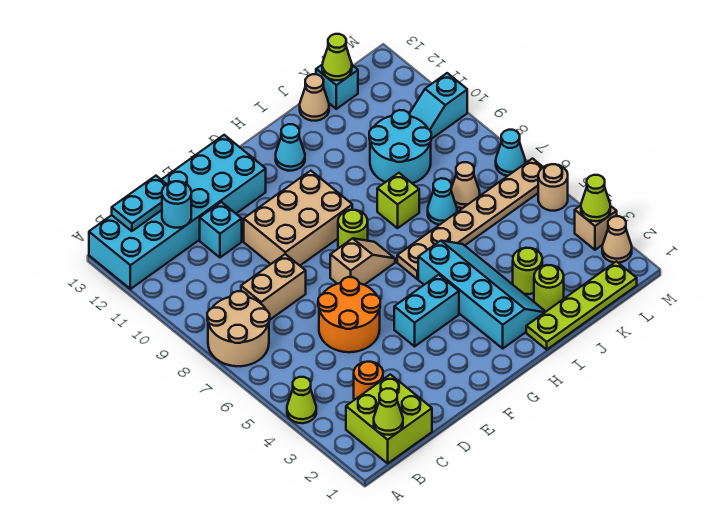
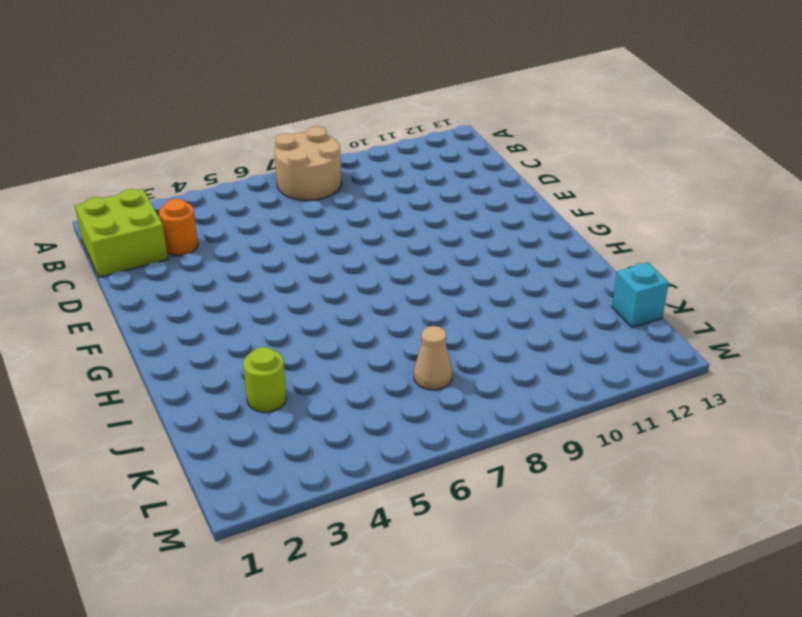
none -> lime cone A4 level 1
none -> cyan brick A12:F13 level 1
none -> tan brick C8:D8 level 1
none -> orange round brick D5:E6 level 1

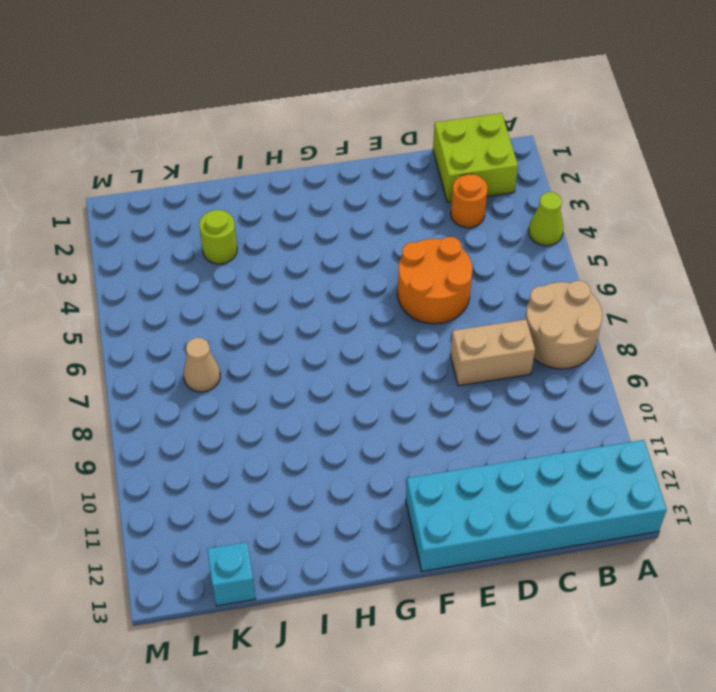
none -> cyan brick D11 level 1
none -> tan brick E9:G10 level 1
none -> cyan brick F4:G4 level 1
none -> tan slope F7:G7 level 1 top F

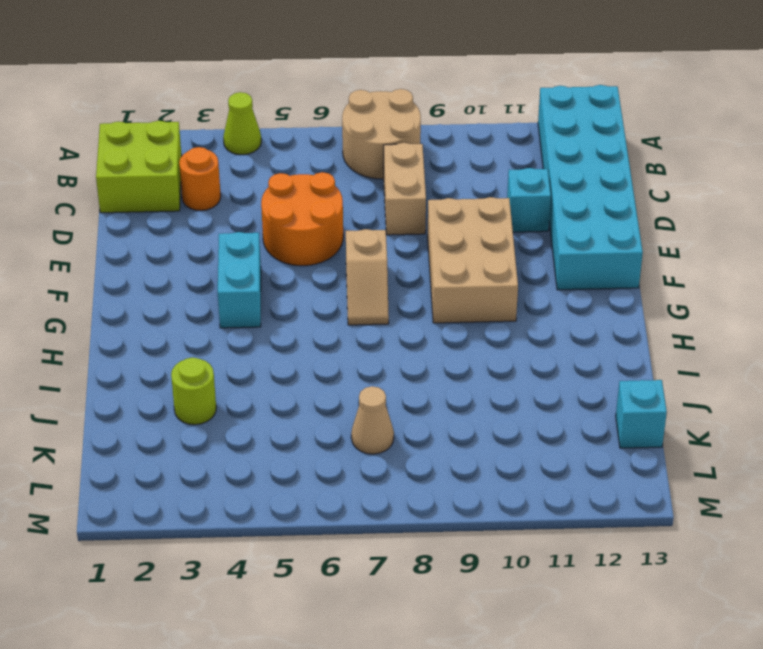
none -> lime round brick G8 level 1
none -> cyan slope H2:I5 level 1 top H
none -> tan plate H6:M6 level 1
none -> cyan cone H12 level 1

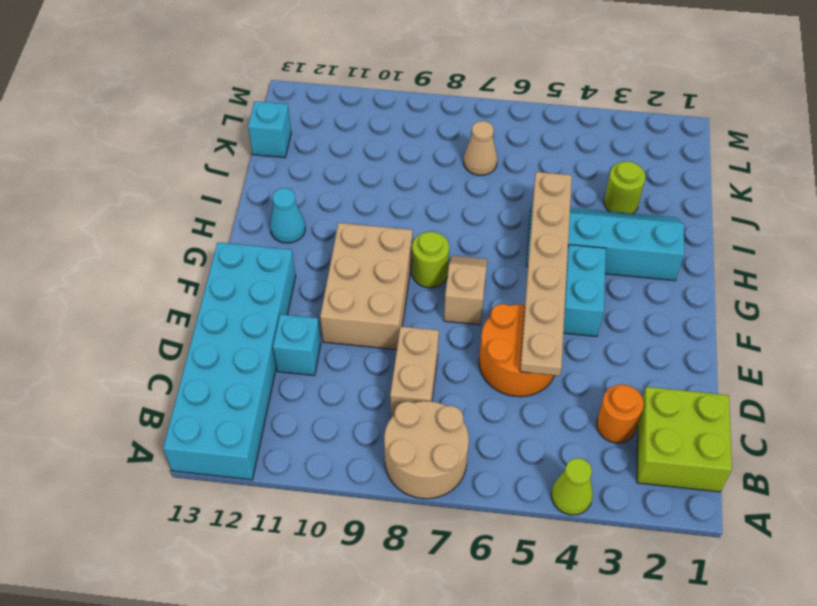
tan plate D5:I5 level 2 -> tan plate H6:M6 level 1
none -> lime plate I1:L1 level 1
none -> lime brick I8 level 1
none -> lime round brick J2 level 1
none -> cyan cone J7 level 1

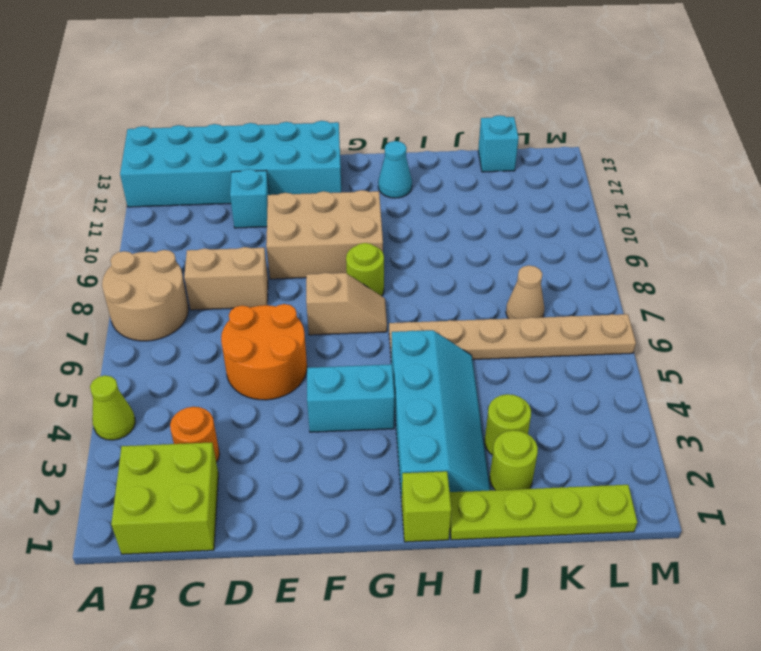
lime brick H1 level 1 -> lime brick I8 level 1
none -> cyan cone J7 level 1
none -> cyan round brick J9:K10 level 1
none -> tan cone J13 level 1
none -> cyan slope L10:M10 level 1 top M

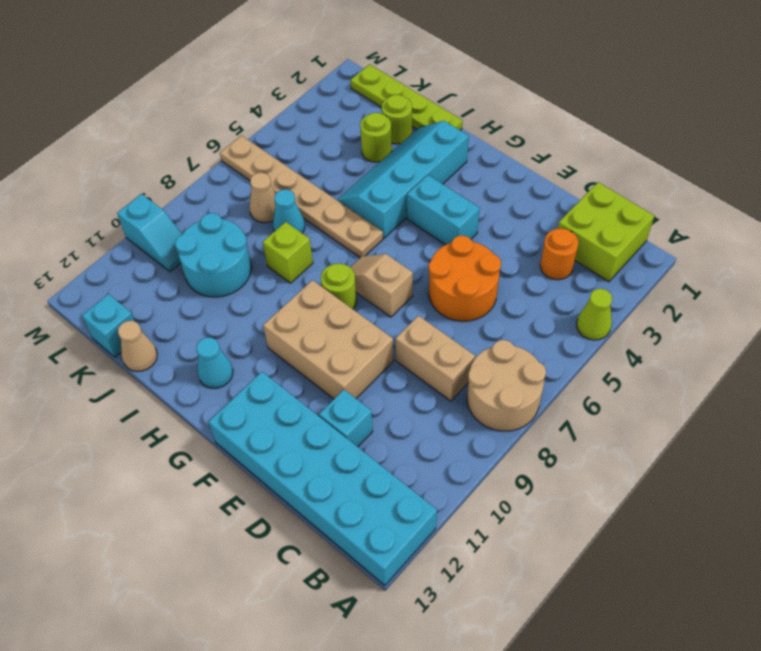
none -> tan cone M2 level 1
none -> tan brick M3 level 1
none -> tan round brick M5 level 1
none -> cyan cone M7 level 1

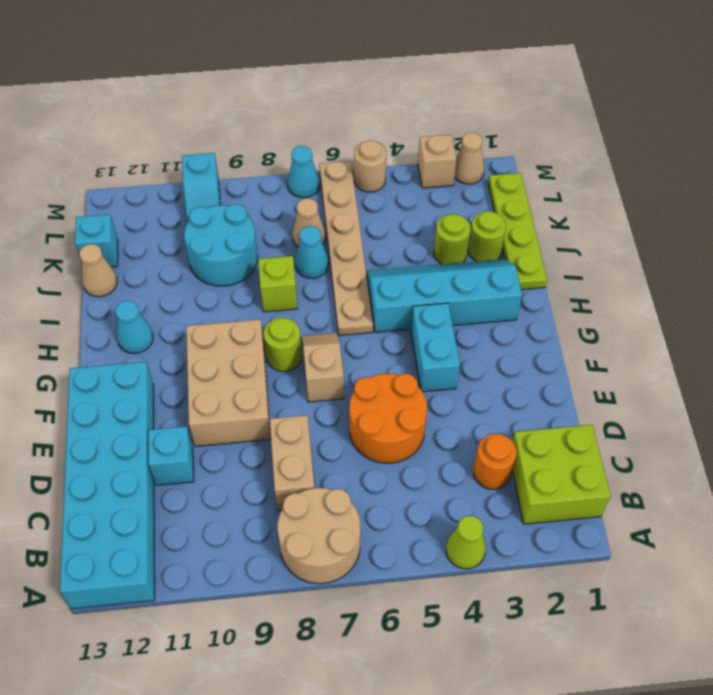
none -> lime cone B1 level 2
none -> cyan plate B13:C13 level 2
none -> cyan round brick C12 level 2
none -> lime cone K13 level 2

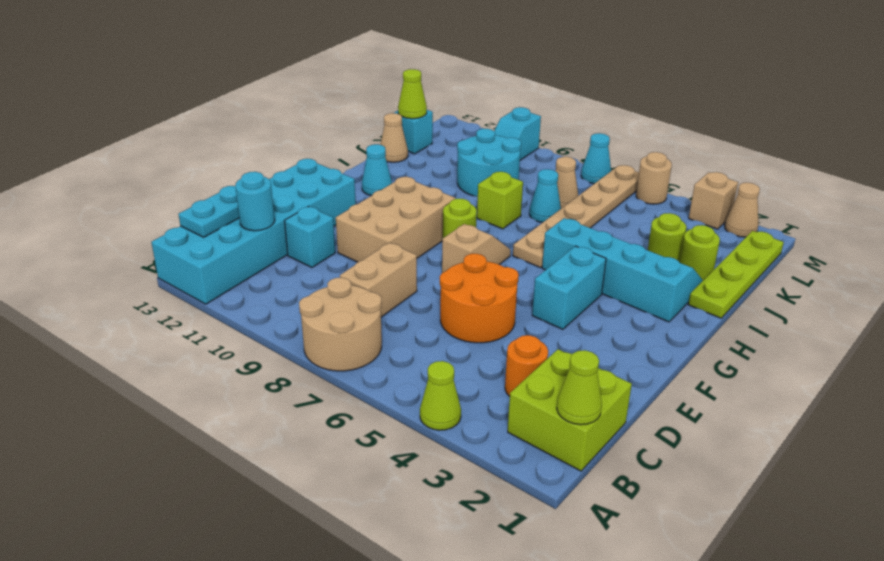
none -> lime cone M3 level 2

